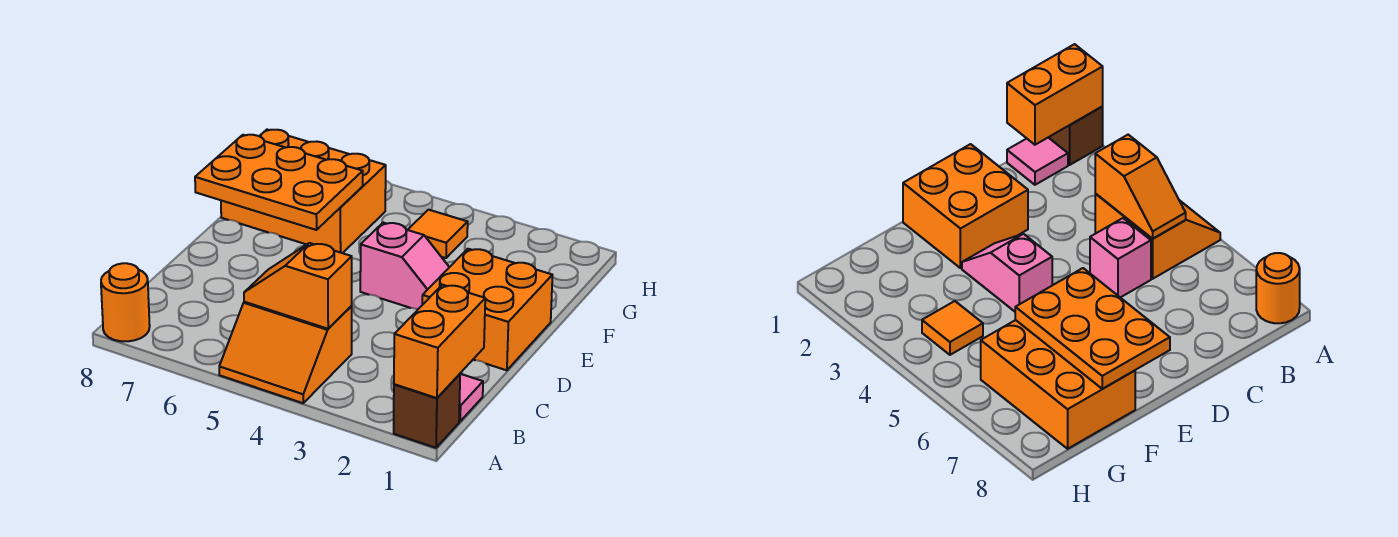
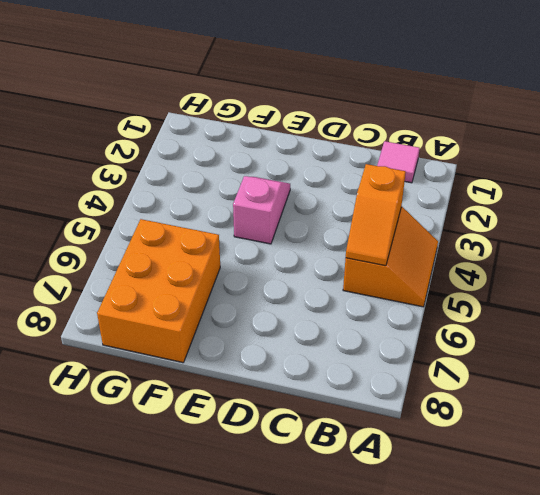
none -> brown brick A1 level 1
none -> orange round brick A8 level 1
none -> pink brick C5 level 1

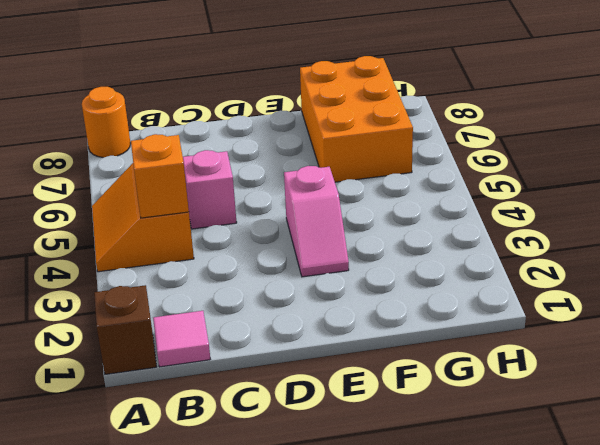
none -> orange brick D1:E2 level 1
none -> orange tile G4 level 1
none -> orange brick A1:B1 level 2

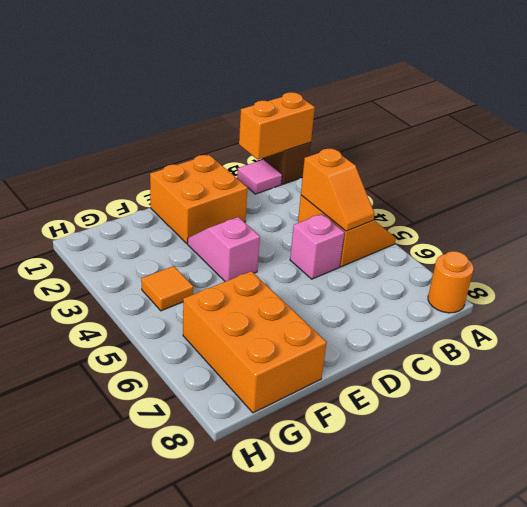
none -> orange plate E6:F8 level 2

